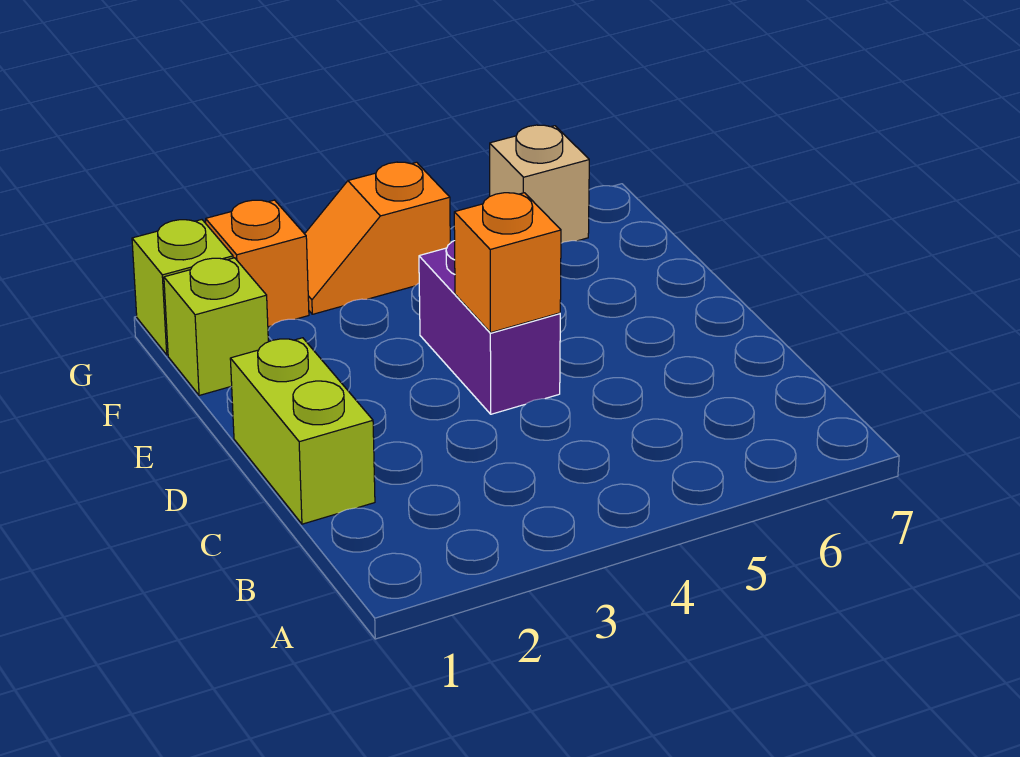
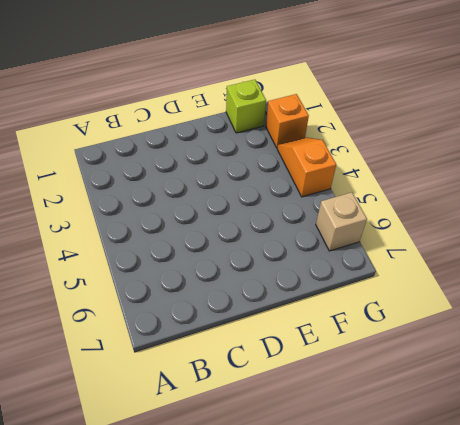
none -> lime brick C1:D1 level 1
none -> purple brick D4:E4 level 1

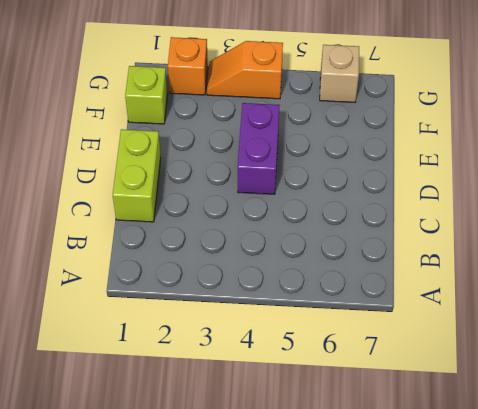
none -> lime brick G1 level 1
none -> orange brick D4 level 2

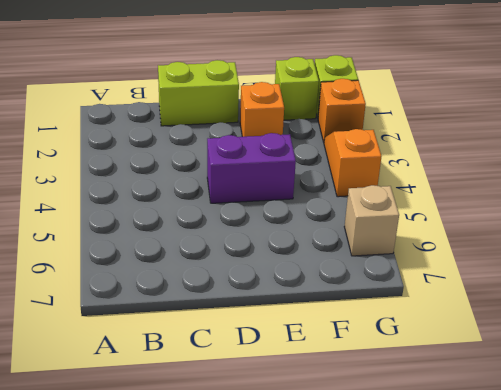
orange brick E2 level 1 -> orange brick D4 level 2

